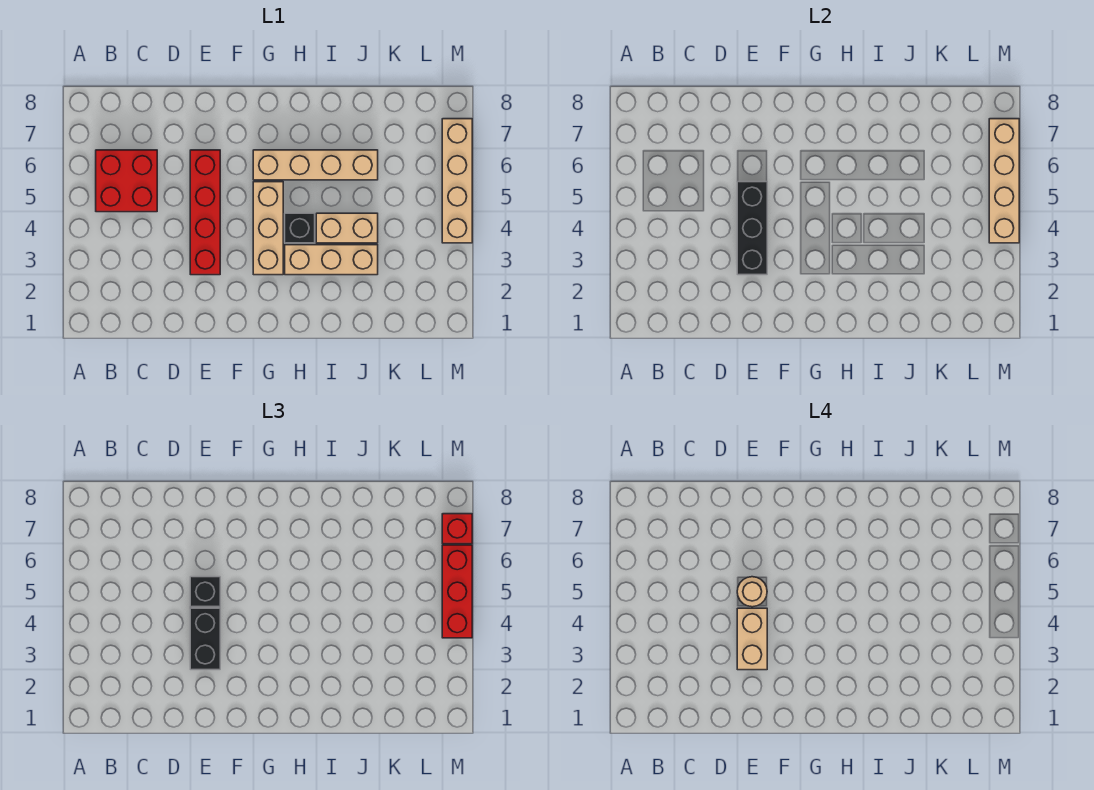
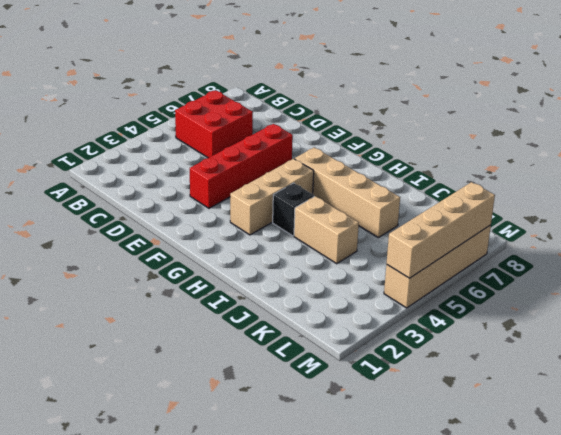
none -> tan brick H3:J3 level 1
none -> black brick E3:E5 level 2
none -> black brick E3:E4 level 3

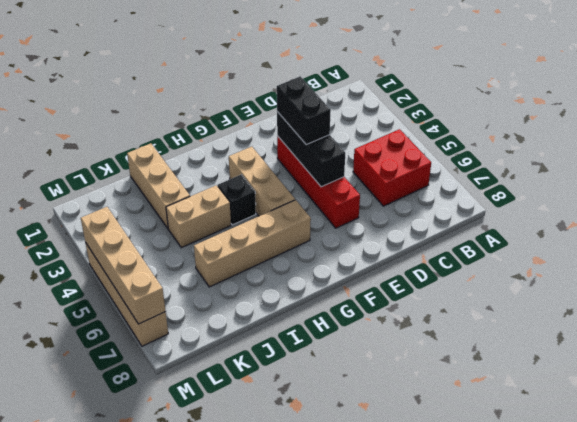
tan brick J1:J3 level 1 -> tan brick H3:J3 level 1
none -> black brick E5 level 3
none -> red brick M4:M6 level 3
none -> red brick M7 level 3

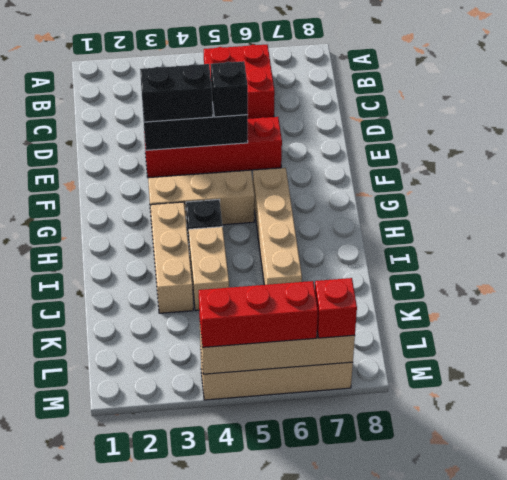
none -> tan brick E3:E4 level 4
none -> tan round brick E5 level 4

